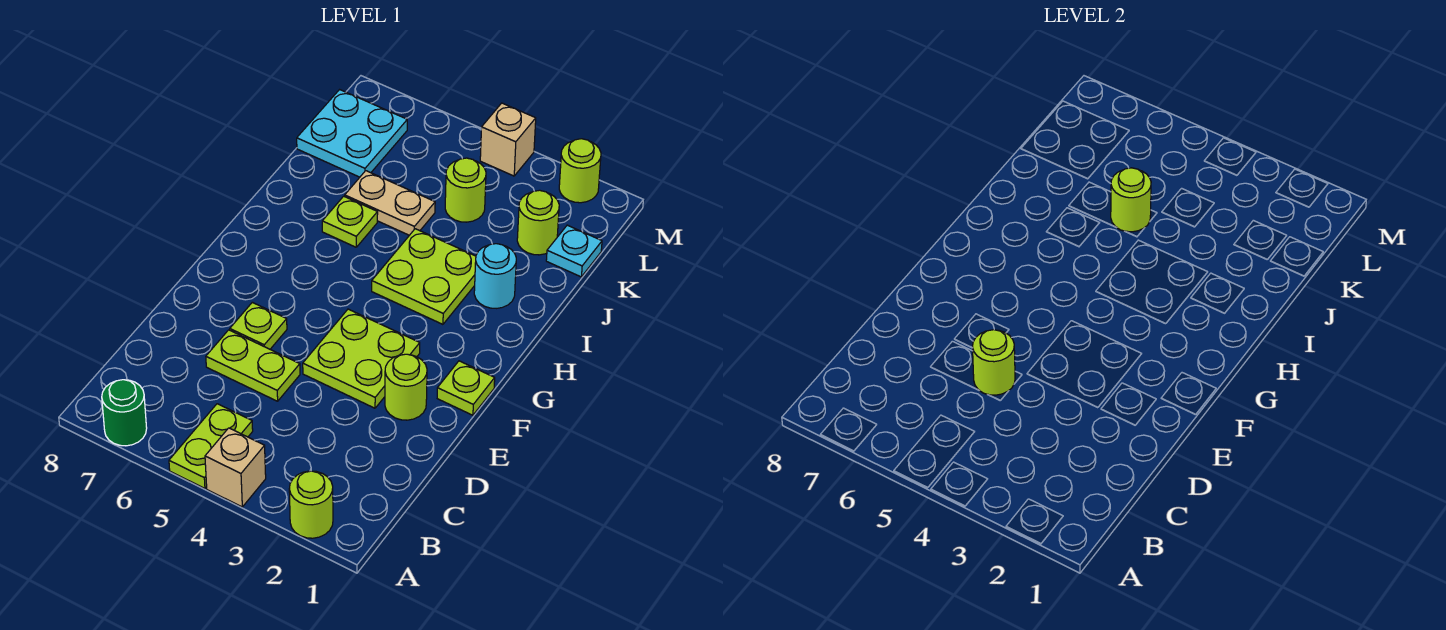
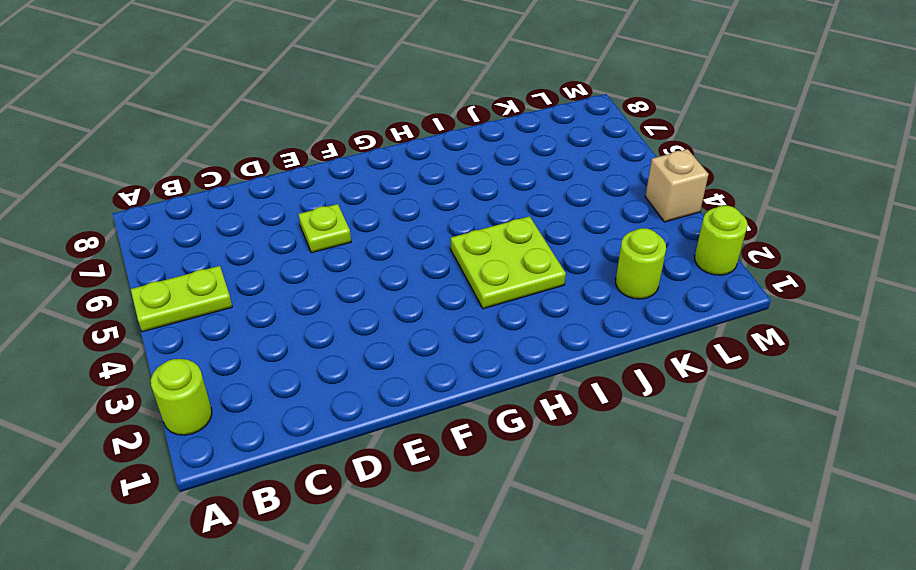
none -> tan brick A4 level 1
none -> green round brick A7 level 1
none -> lime plate D5:D6 level 1

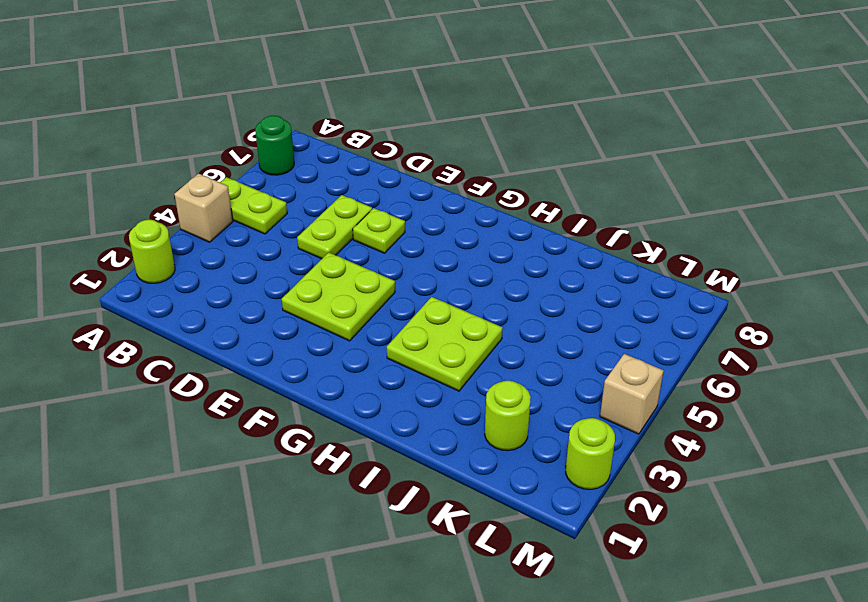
none -> lime round brick E2 level 1
none -> lime plate F1 level 1
none -> cyan round brick I2 level 1

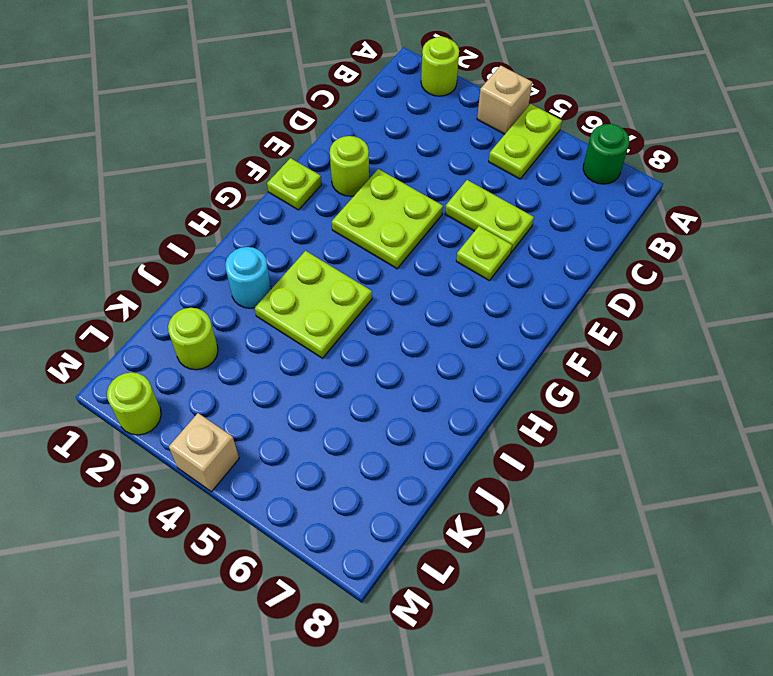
none -> lime plate I6 level 1
none -> tan plate J5:J6 level 1
none -> cyan plate K1 level 1

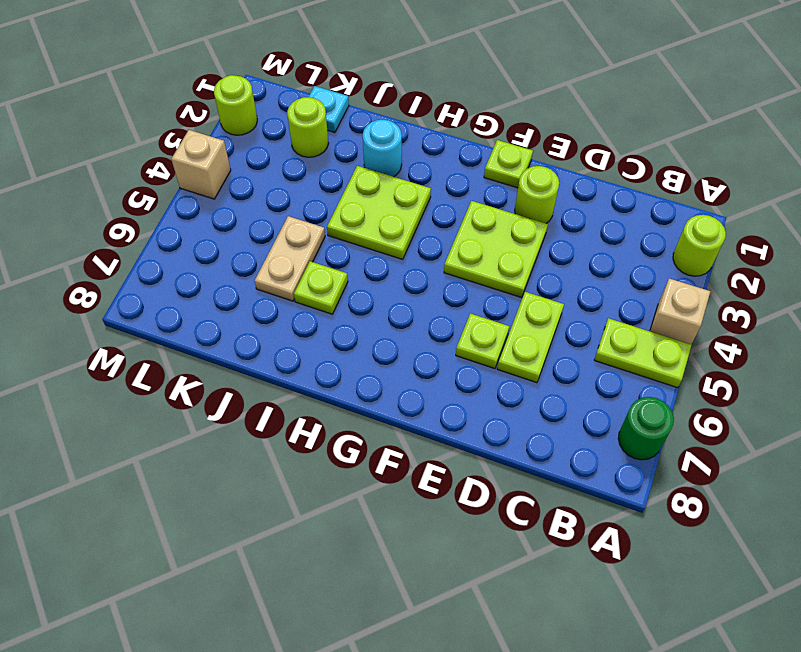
none -> lime round brick K4 level 1
none -> cyan plate K7:L8 level 1
none -> lime round brick D5 level 2

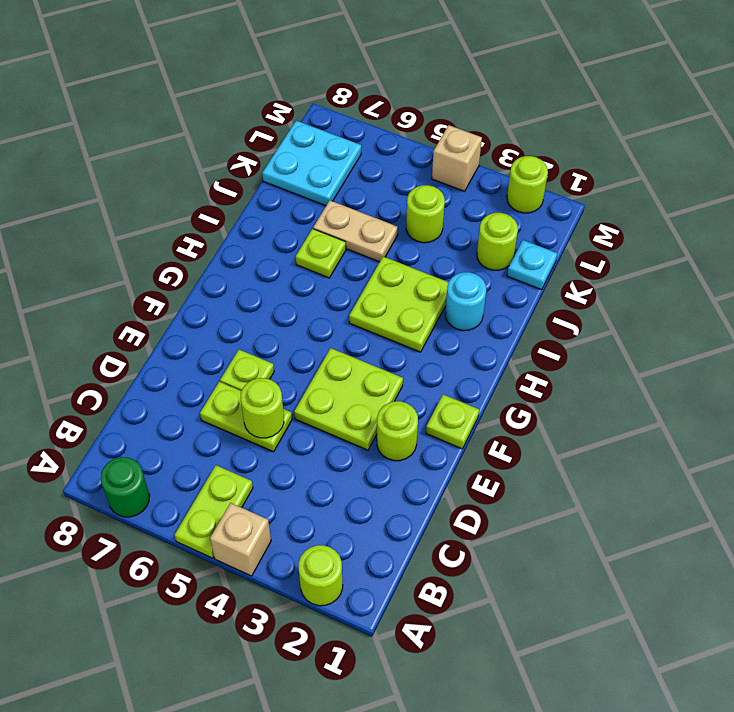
none -> lime round brick J5 level 2

